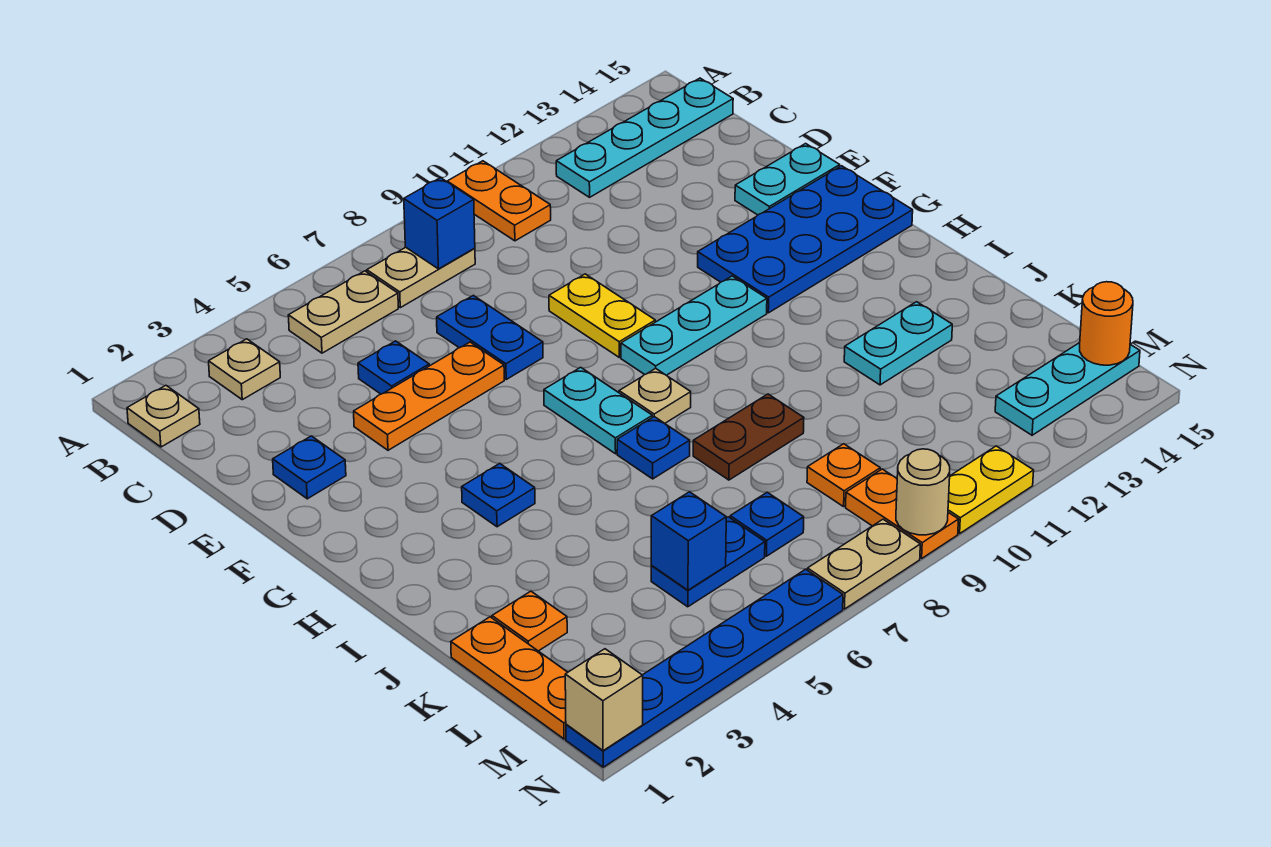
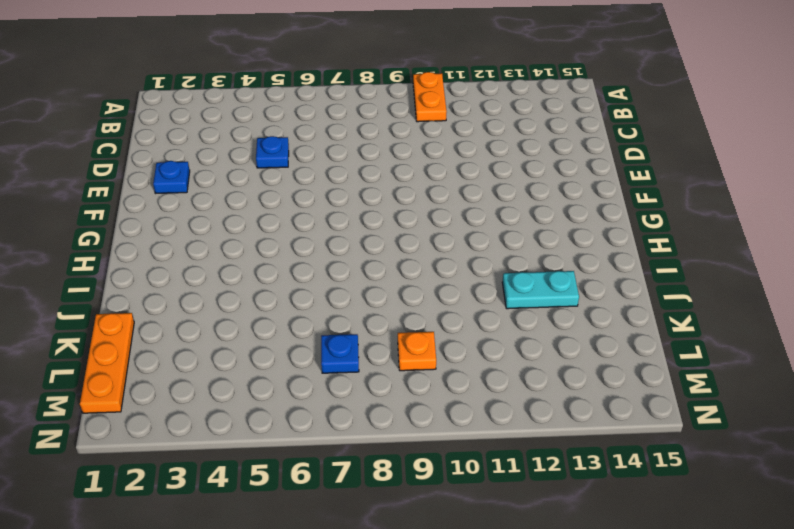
none -> tan plate B1 level 1
none -> tan plate B3 level 1
none -> tan plate B5:B6 level 1
none -> tan plate B7:B8 level 1

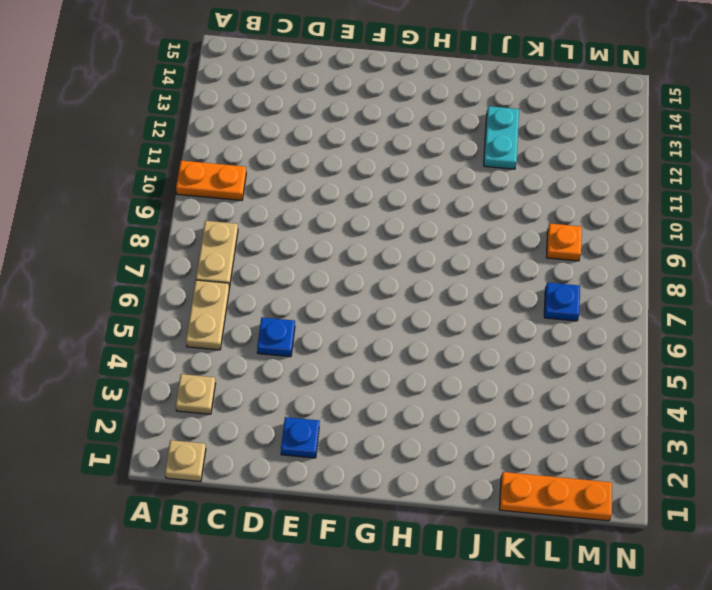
none -> cyan plate B12:B15 level 1
none -> blue plate D7:E7 level 1
none -> orange plate E4:E6 level 1
none -> yellow plate E9:F9 level 1

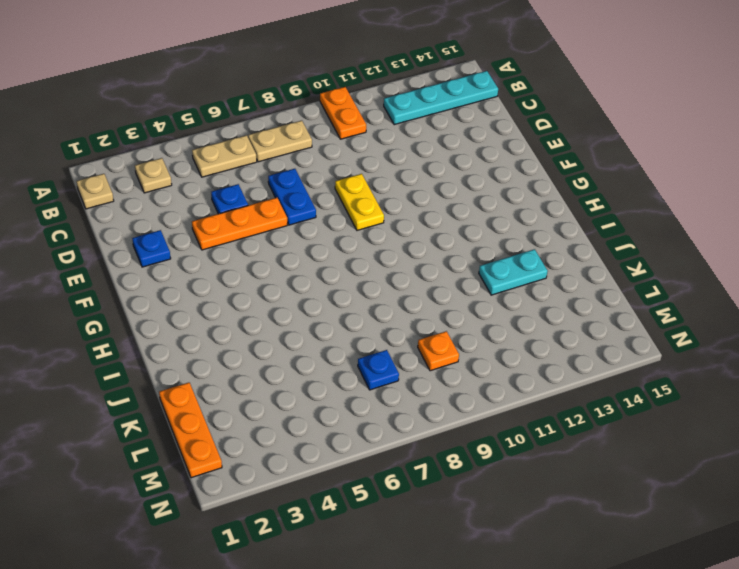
none -> cyan plate E14:E15 level 1
none -> blue plate F12:G15 level 1
none -> cyan plate G7:H7 level 1
none -> cyan plate G9:G11 level 1

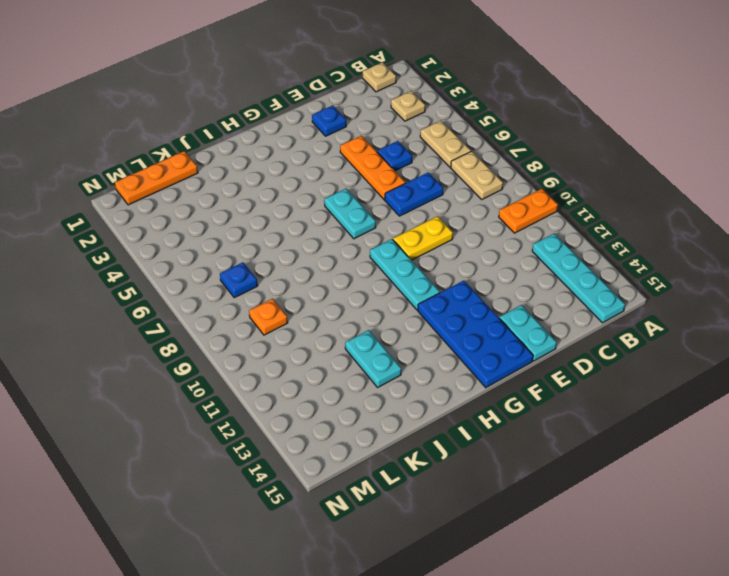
cyan plate G6:G7 level 1 -> cyan plate G7:H7 level 1
none -> blue plate H4 level 1
none -> tan plate H8 level 1
none -> blue plate I7 level 1
none -> brown plate J8:J9 level 1

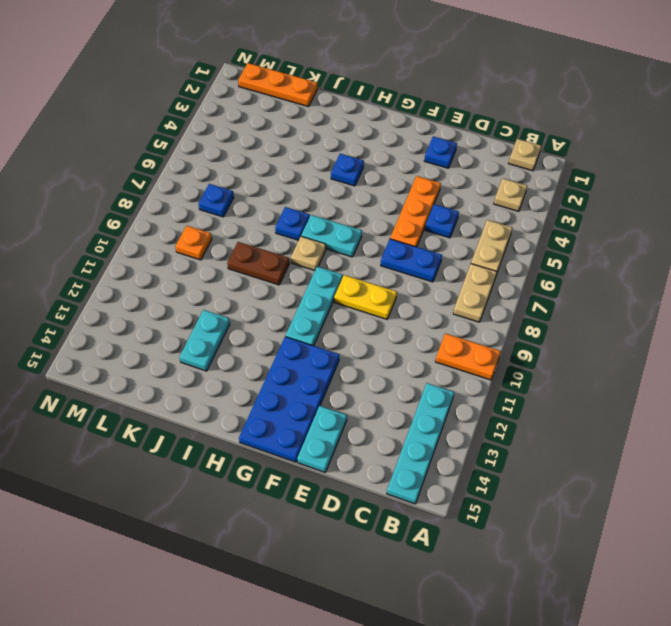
brown plate I9:J9 level 1 -> brown plate J8:J9 level 1
none -> orange plate K2 level 1
none -> blue plate L5:L6 level 1
none -> orange plate M9:N9 level 1
none -> cyan plate M13:M15 level 1

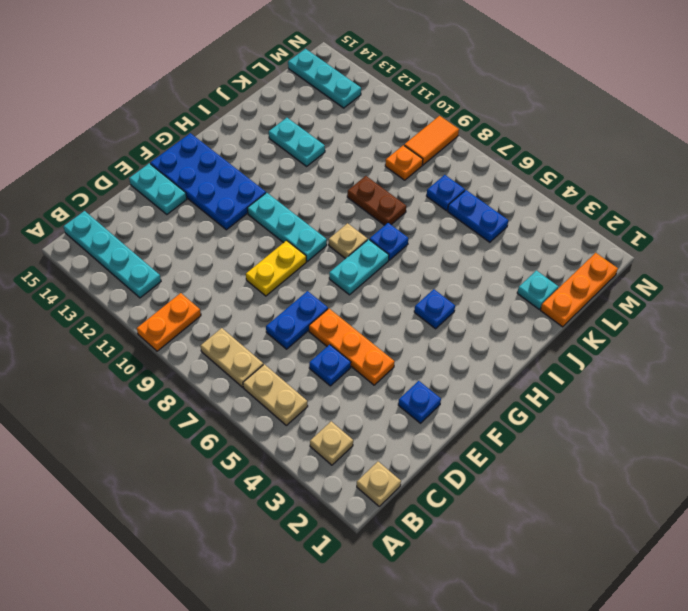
cyan plate K2 level 1 -> orange plate K2 level 1
orange tile M9:N9 level 1 -> orange plate M9:N9 level 1
none -> blue plate N1:N6 level 1
none -> tan plate N7:N8 level 1
none -> yellow plate N10:N11 level 1
none -> blue brick B8 level 2

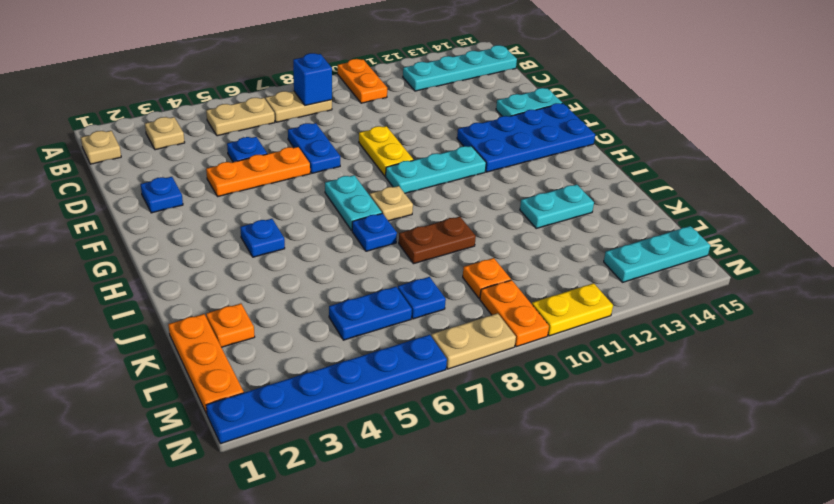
none -> blue brick L5 level 2
none -> orange round brick M15 level 2
none -> tan brick N1 level 2
none -> tan round brick N9 level 2

